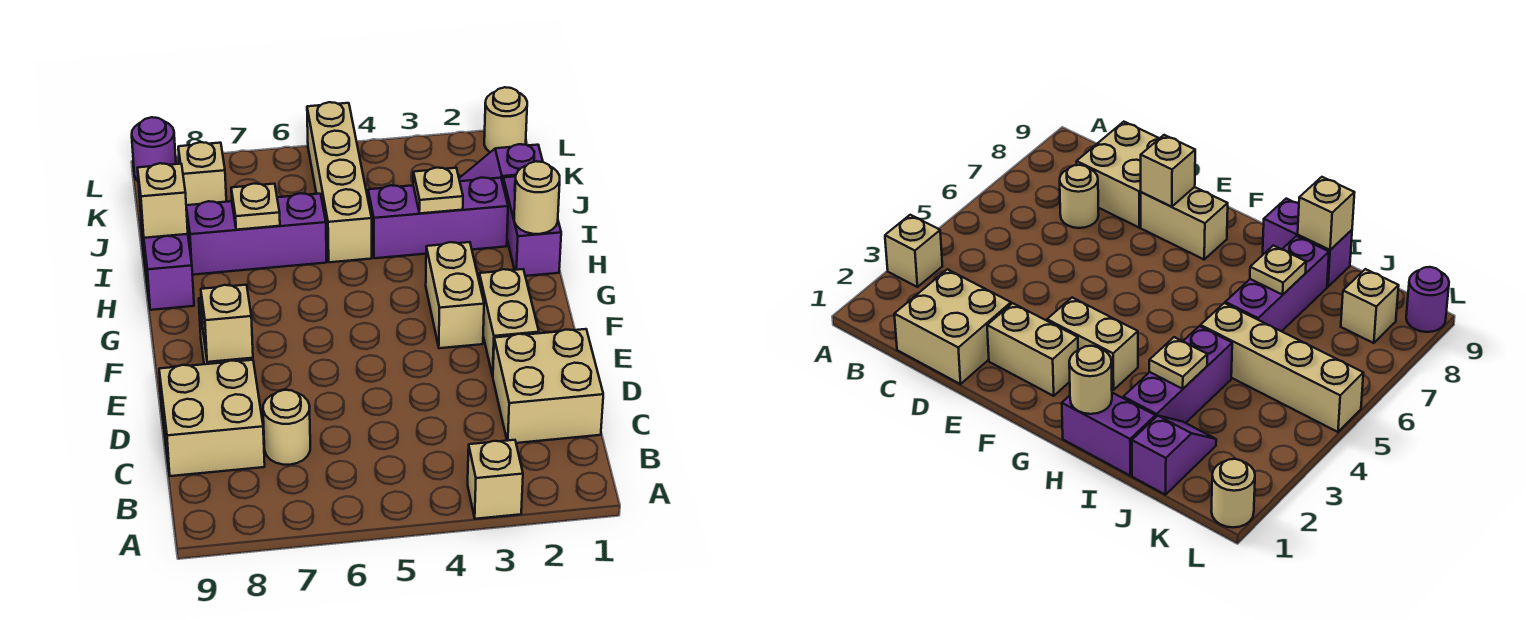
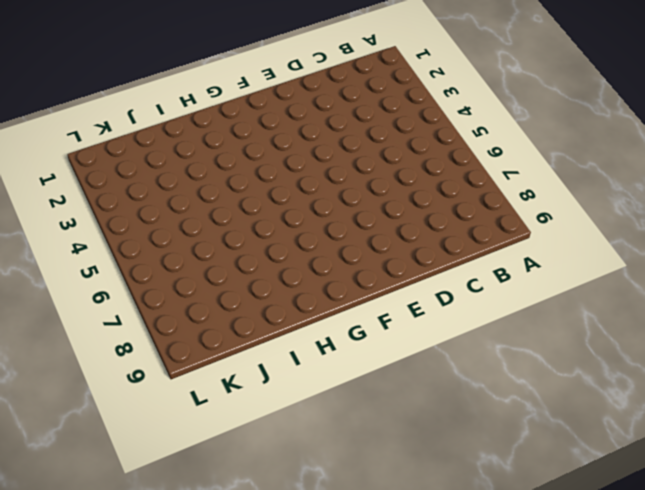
none -> tan brick A3 level 1
none -> tan brick C1:D2 level 1
none -> tan round brick C7 level 1

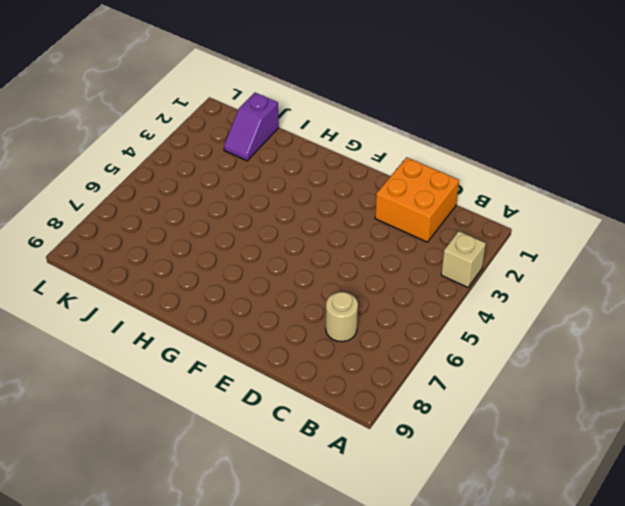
orange brick C1:D2 level 1 -> tan brick C1:D2 level 1
none -> tan brick C8:D9 level 1
none -> tan brick E2:F2 level 1
none -> tan brick E8:F8 level 1

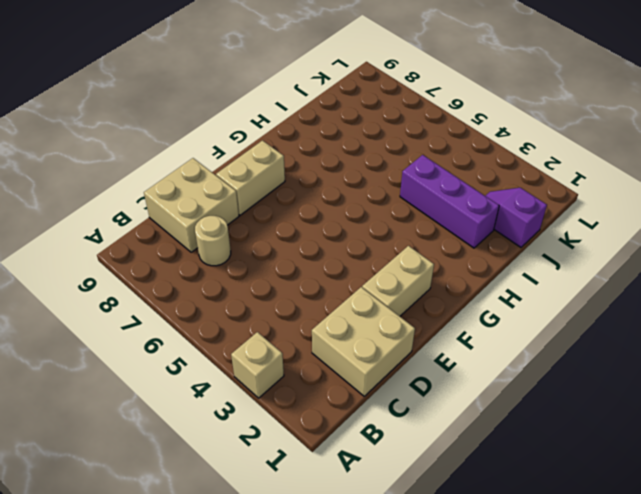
none -> tan brick F3:G3 level 1
none -> purple brick H1:I1 level 1
none -> purple brick H9:I9 level 1

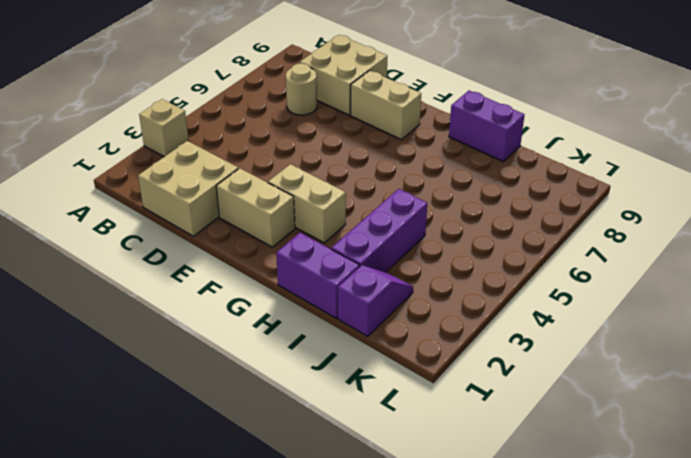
none -> tan brick I5:L5 level 1
none -> purple brick I6:I8 level 1
none -> tan brick K8 level 1

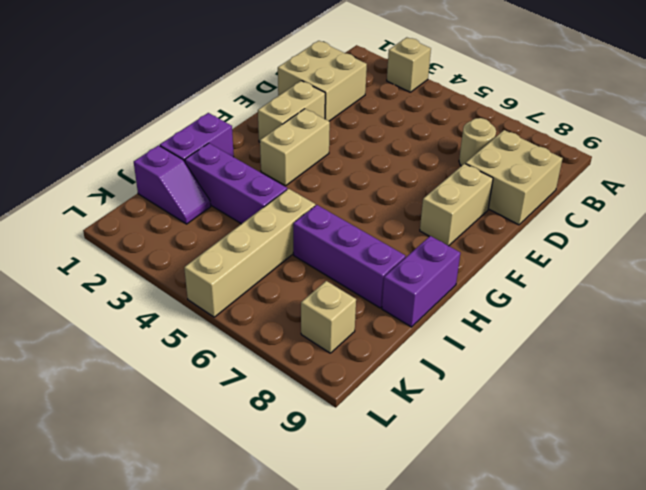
none -> tan round brick L1 level 1
none -> purple round brick L9 level 1
none -> tan brick E8 level 2

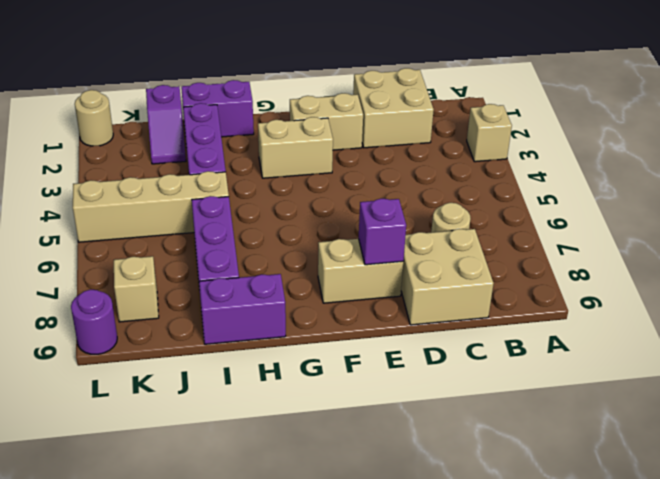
purple brick E8 level 2 -> tan brick E8 level 2
none -> tan round brick H1 level 2
none -> tan plate I3 level 2
none -> tan plate I7 level 2

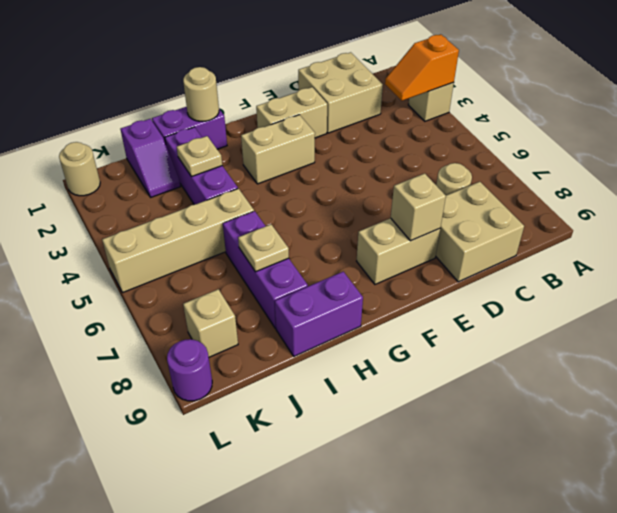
orange slope A3:B3 level 2 top A -> none
none -> tan brick I9 level 2

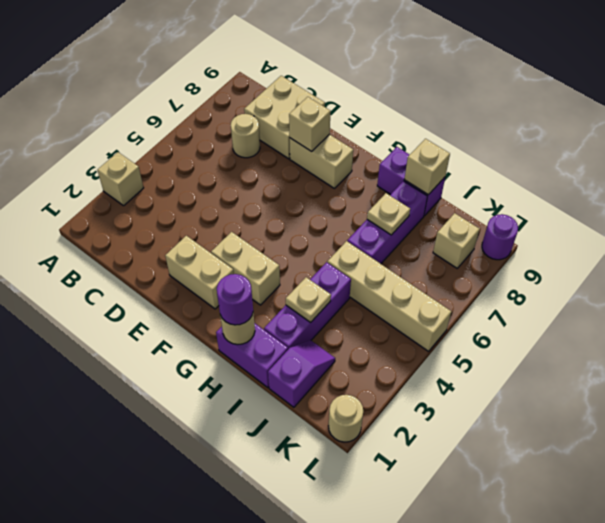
purple round brick H1 level 3 -> none
none -> tan brick C1:D2 level 1

